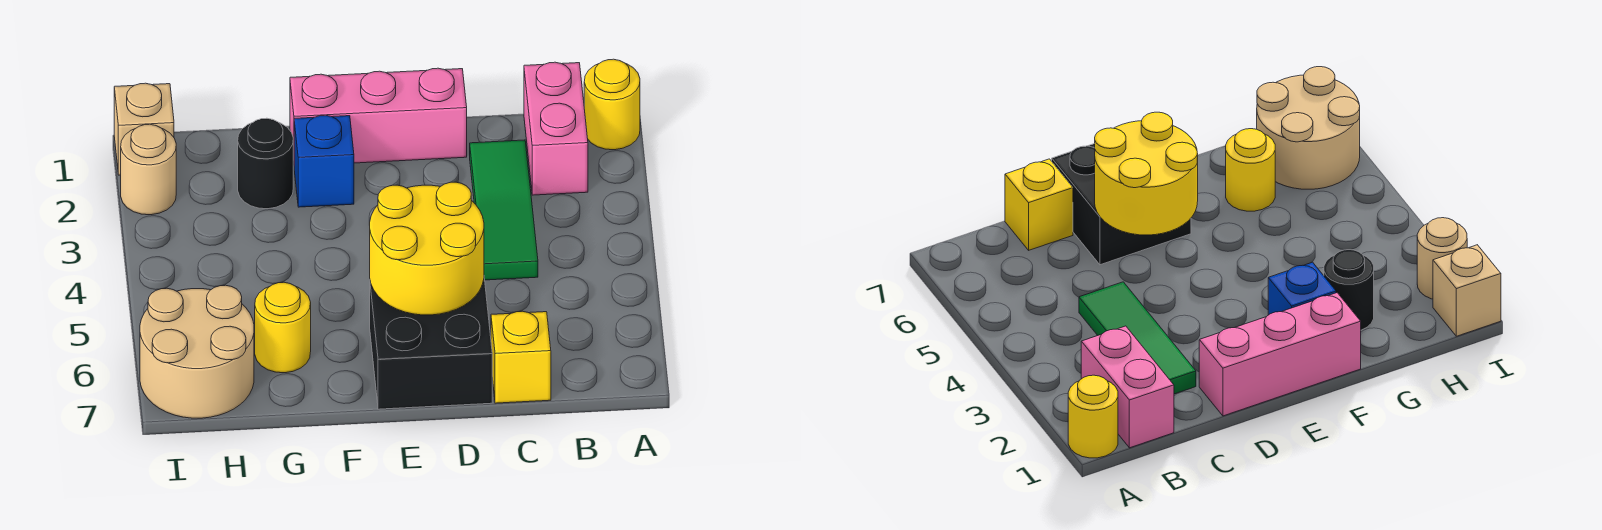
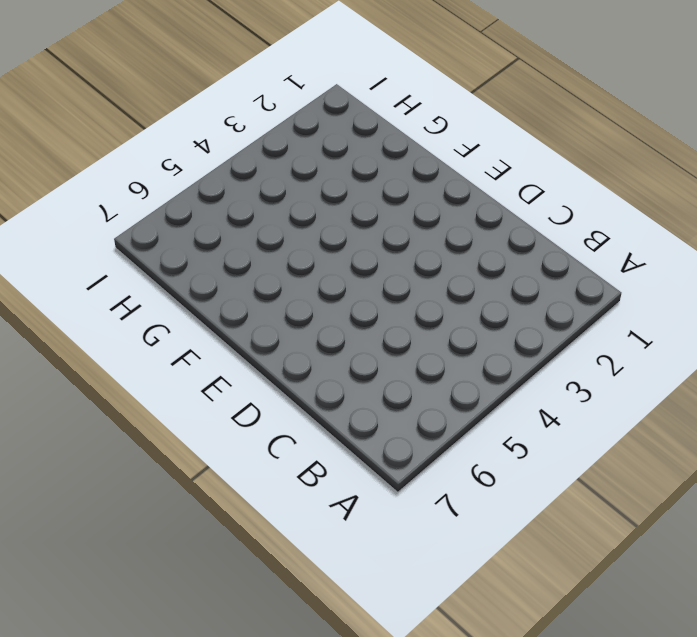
none -> yellow round brick A1 level 1
none -> pink brick B1:B2 level 1
none -> green tile C2:C4 level 1

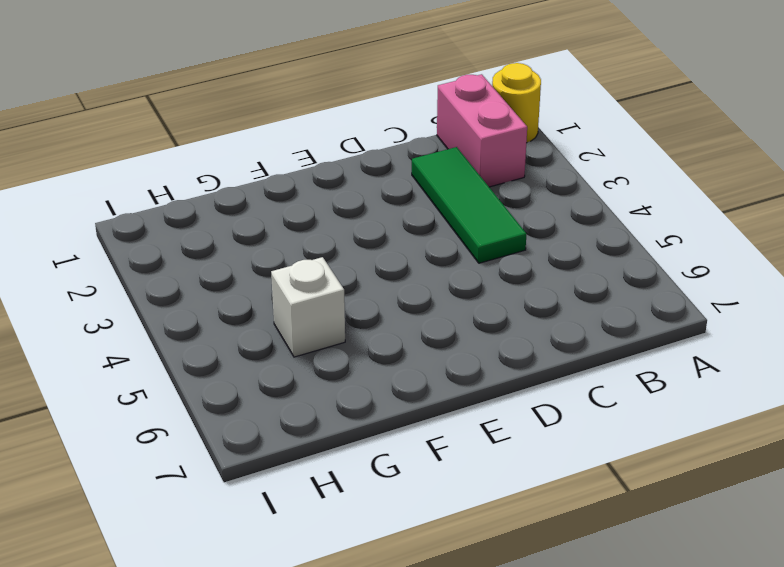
white brick G5 level 1 -> none
none -> yellow brick C7 level 1
none -> pink brick D1:F1 level 1
none -> black brick D6:E7 level 1

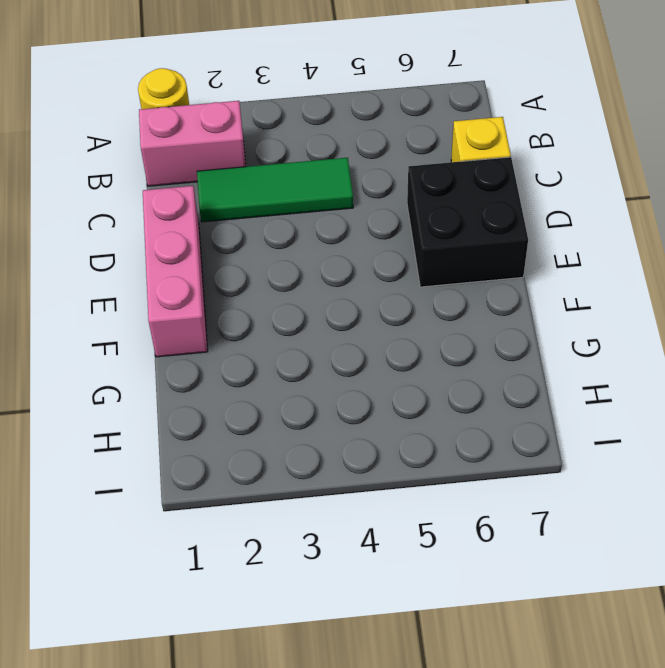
none -> blue brick F2 level 1
none -> black round brick G2 level 1
none -> yellow round brick G6 level 1

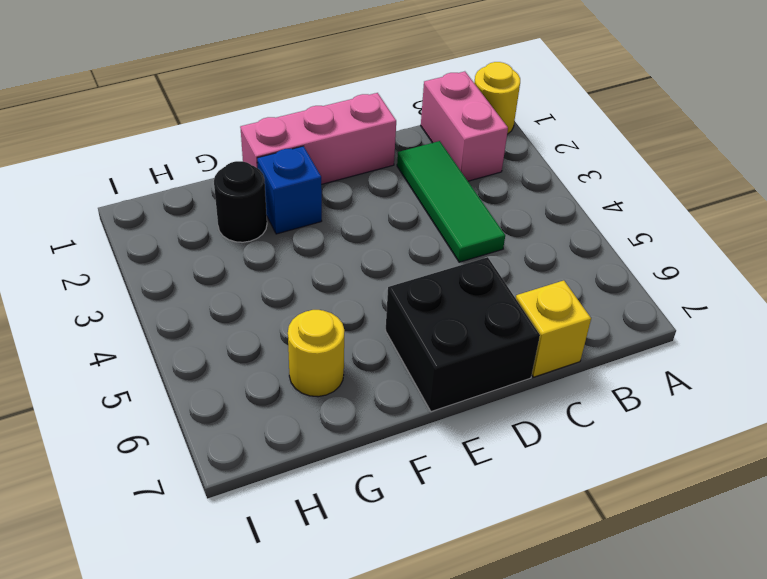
none -> tan round brick H6:I7 level 1
none -> tan brick I1 level 1
none -> tan round brick I2 level 1

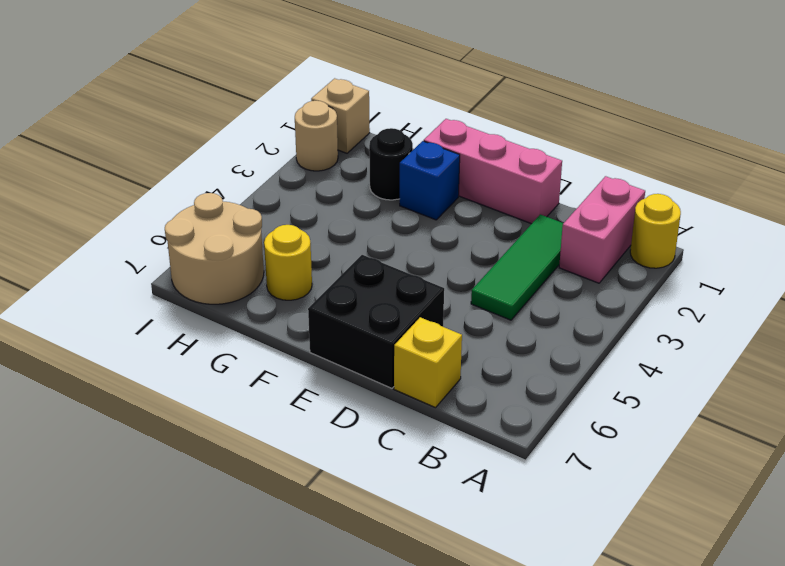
none -> yellow round brick D5:E6 level 2

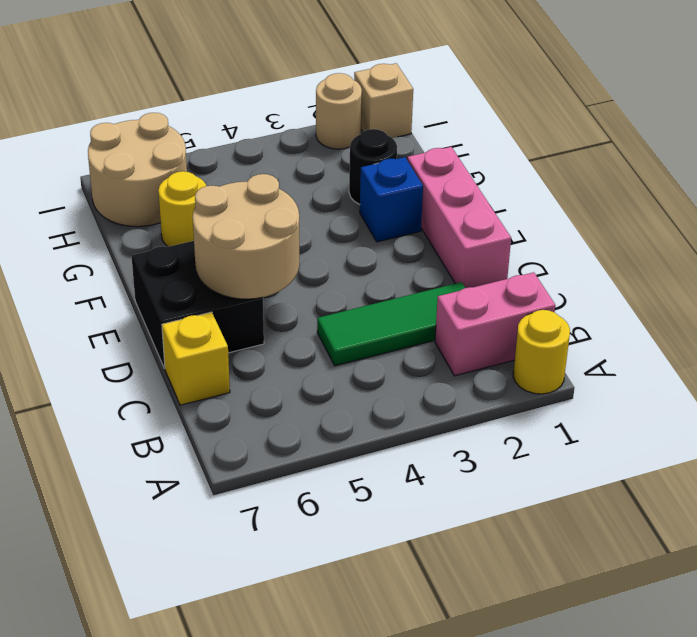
tan round brick D5:E6 level 2 -> yellow round brick D5:E6 level 2

